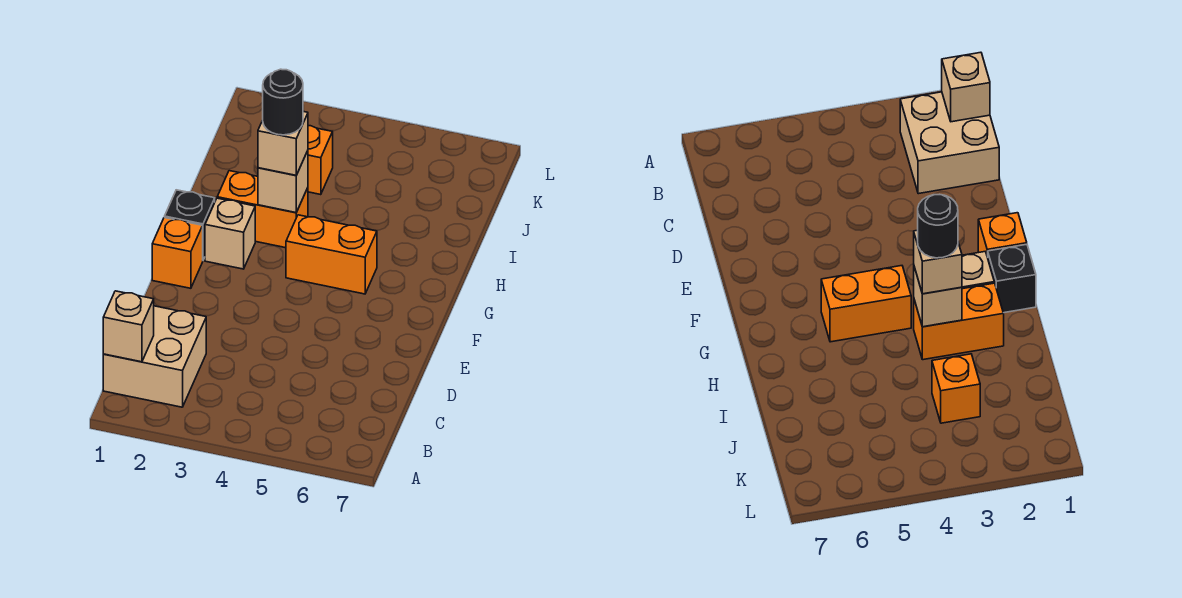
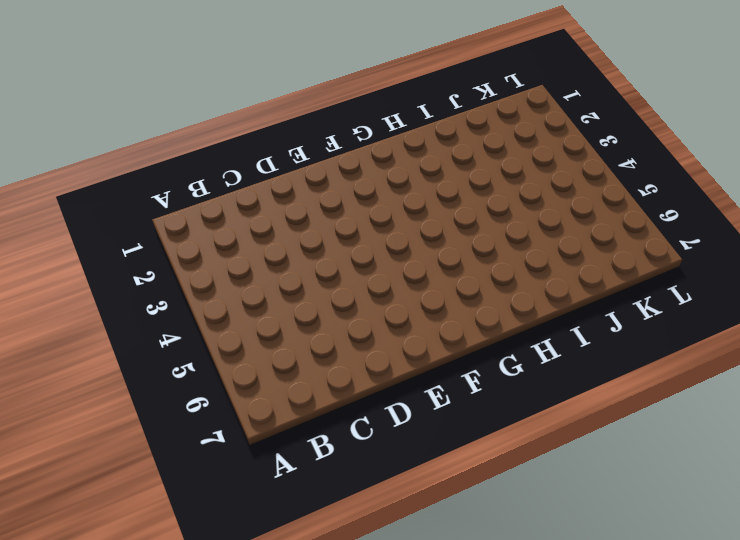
none -> tan brick B1:C2 level 1
none -> orange brick F1 level 1

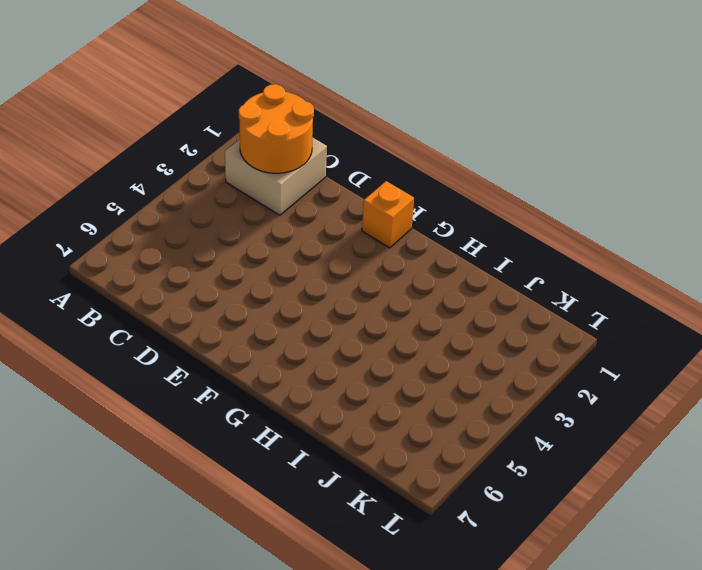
orange round brick B1:C2 level 2 -> tan brick B1 level 2
none -> black brick G1 level 1
none -> tan brick G2 level 1

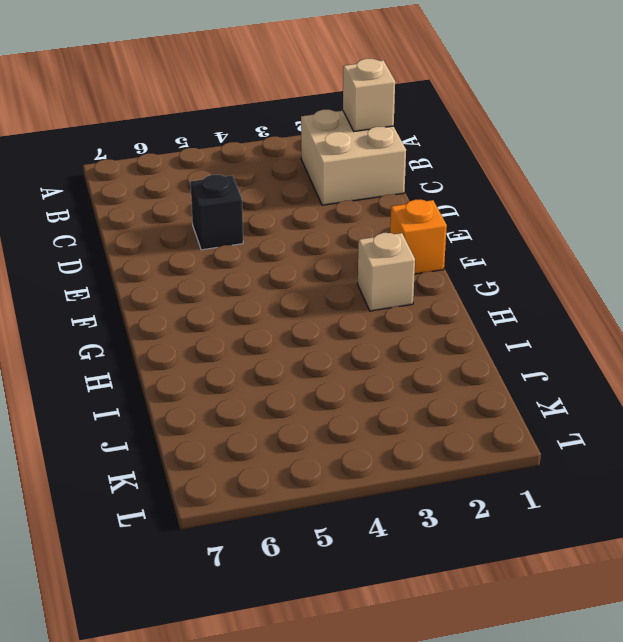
black brick D5 level 1 -> black brick G1 level 1
none -> orange brick G4:G5 level 1
none -> orange brick H2:H3 level 1

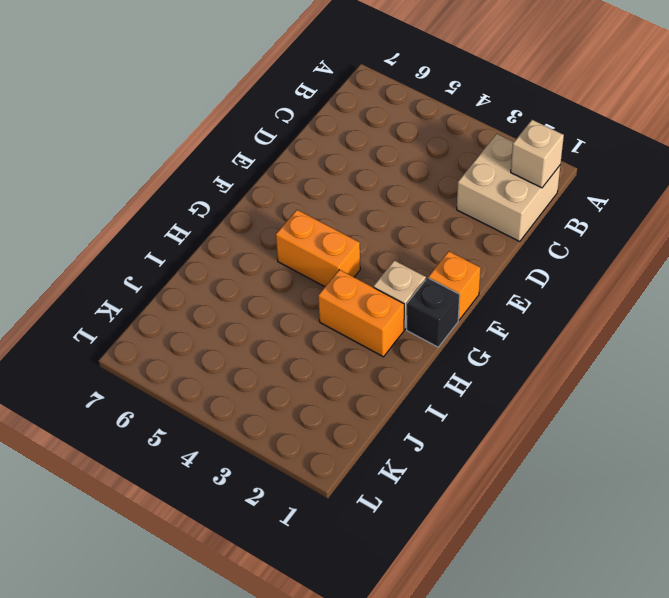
none -> orange brick J3 level 1
none -> tan brick H3 level 2

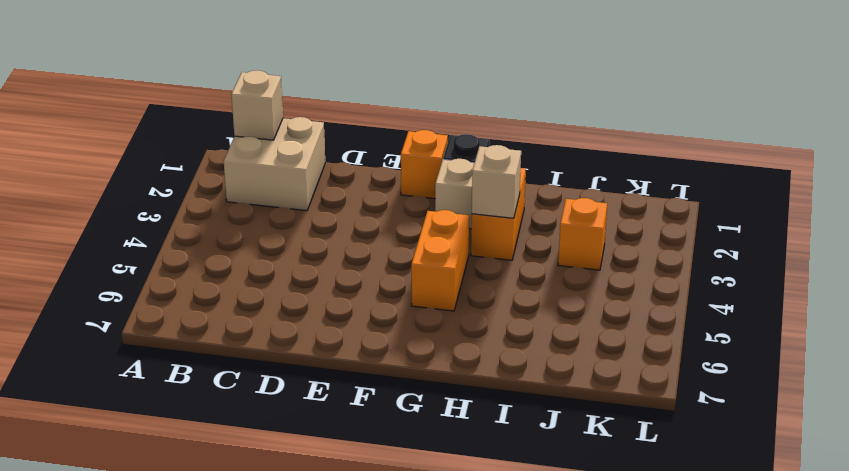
none -> tan brick H3 level 3
none -> black round brick H3 level 4

